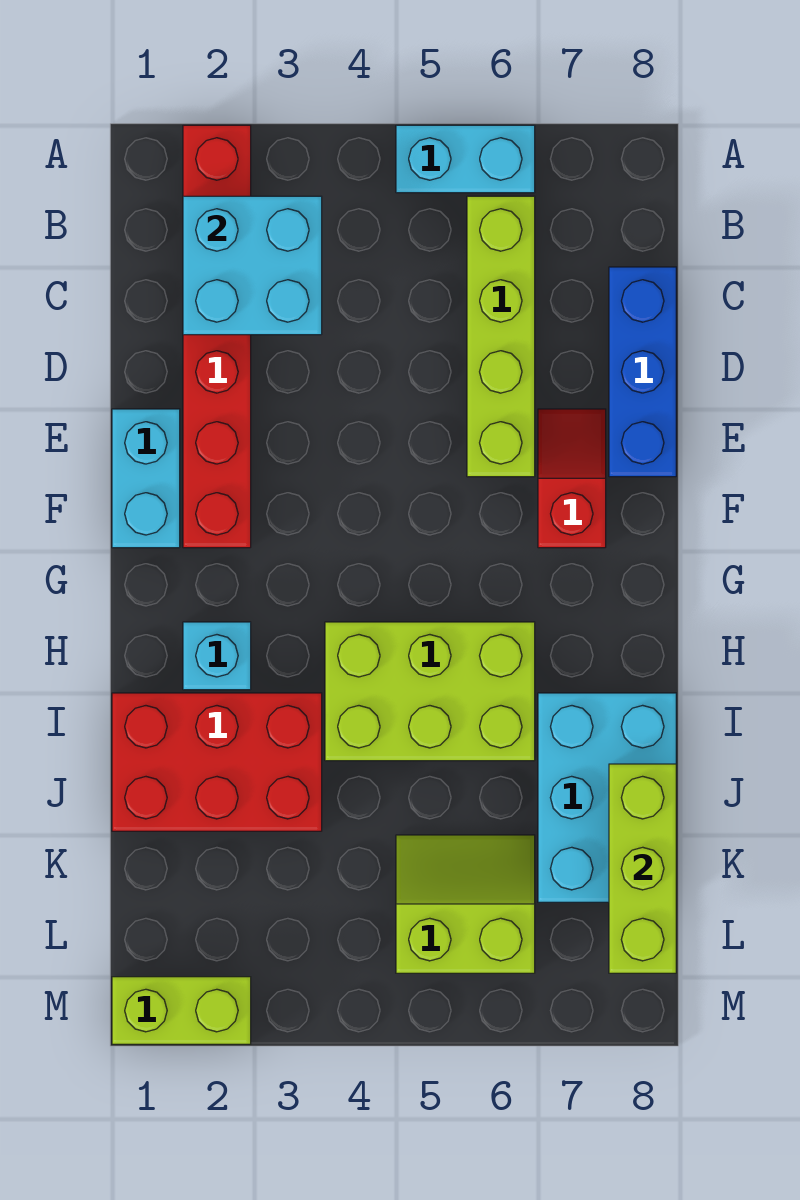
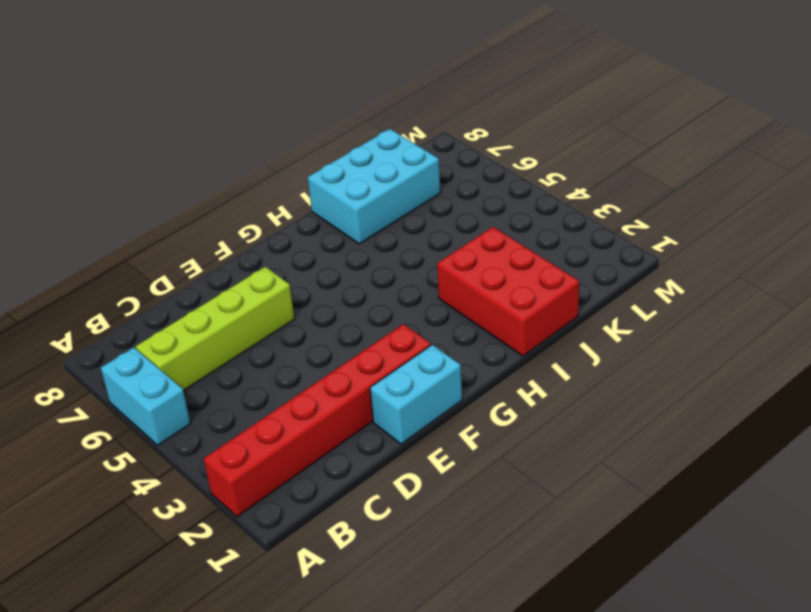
none -> blue brick C8:E8 level 1
none -> red slope E7:F7 level 1 top F
none -> cyan brick H2 level 1

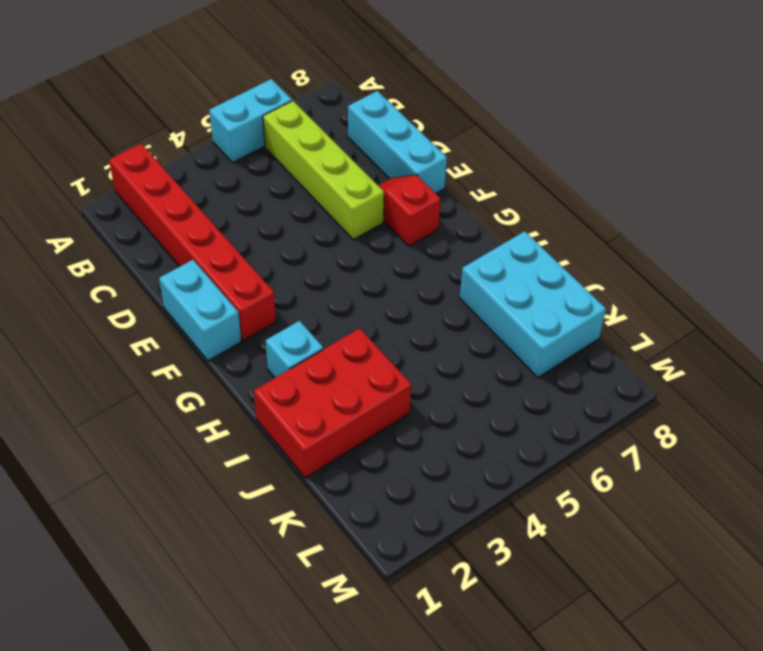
cyan brick C8:E8 level 1 -> blue brick C8:E8 level 1
none -> lime brick H4:I6 level 1
none -> lime slope K5:L6 level 1 top L
none -> lime brick M1:M2 level 1

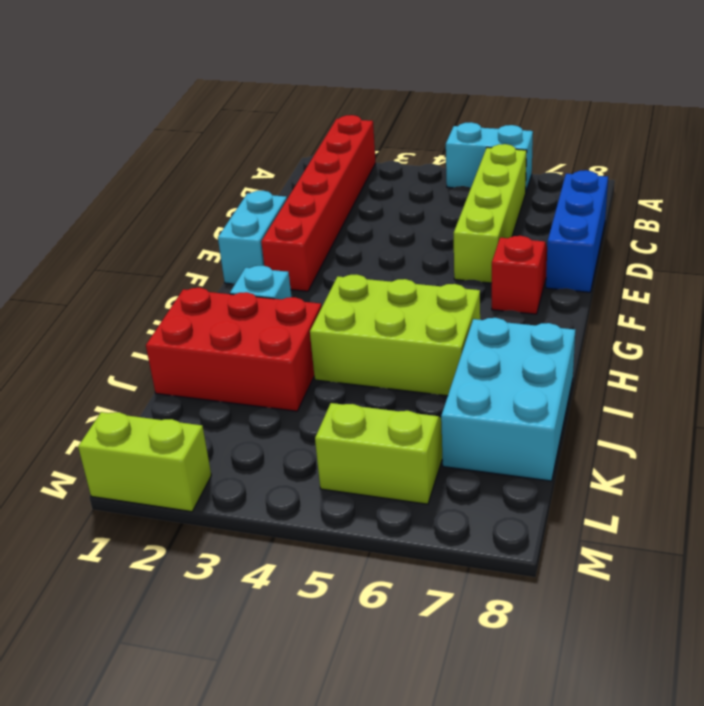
none -> cyan brick B2:C3 level 2
none -> lime brick J8:L8 level 2

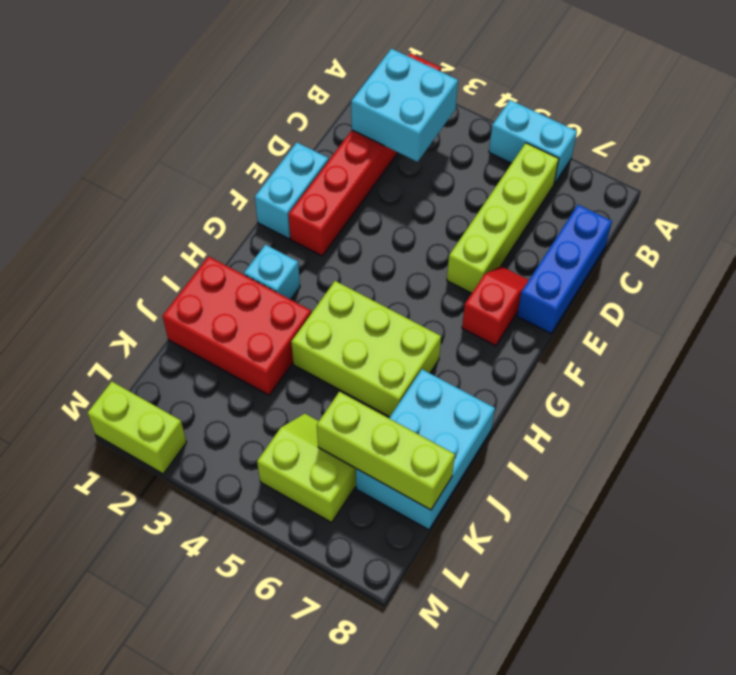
lime brick K6:K8 level 2 -> lime brick J8:L8 level 2

